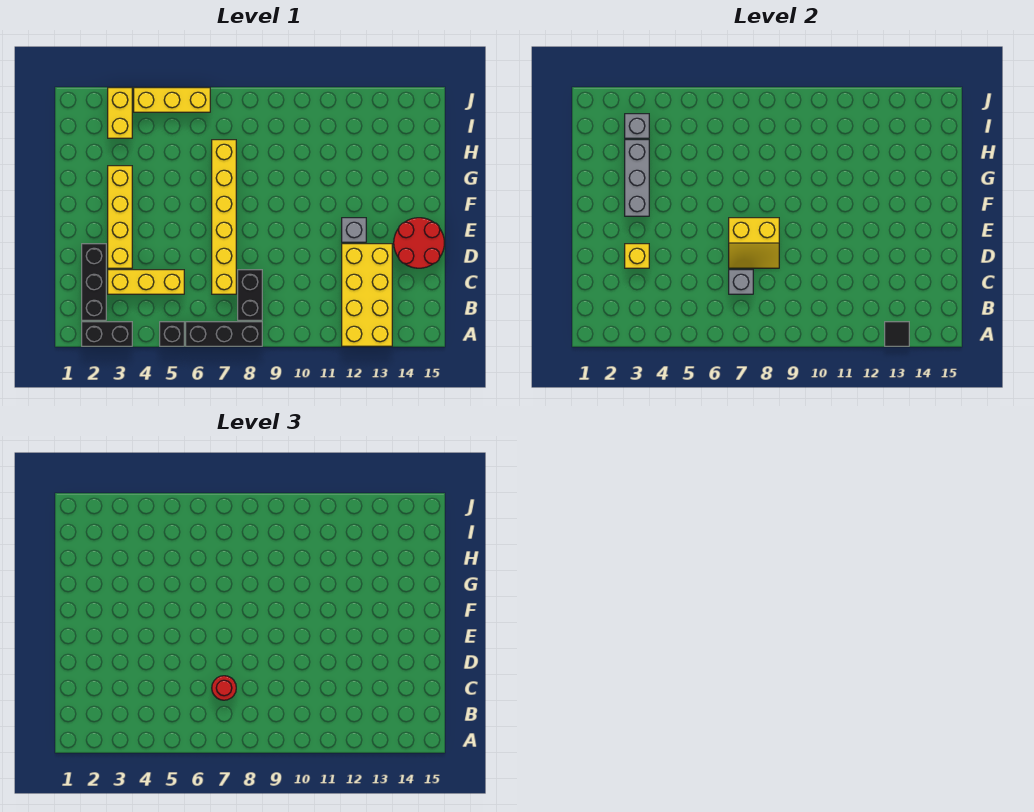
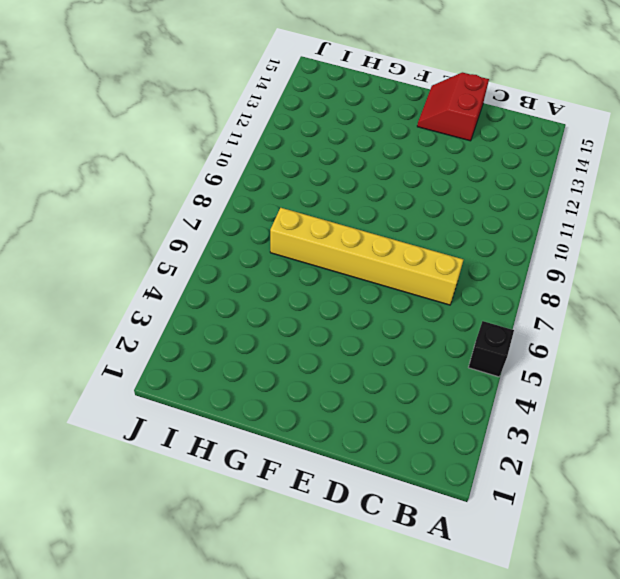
red slope D14:E15 level 1 top D -> red round brick D14:E15 level 1
none -> black brick A2:A3 level 1
none -> black brick A6:A8 level 1
none -> yellow brick A12:D13 level 1

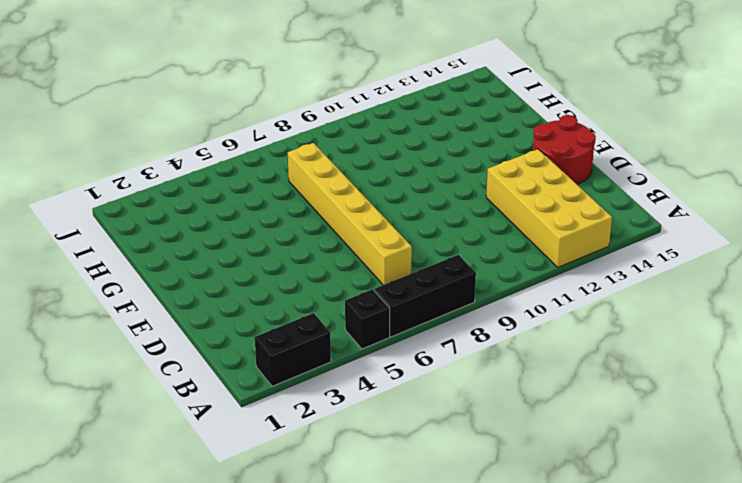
none -> black brick B2:D2 level 1
none -> black brick B8:C8 level 1
none -> yellow brick C3:C5 level 1

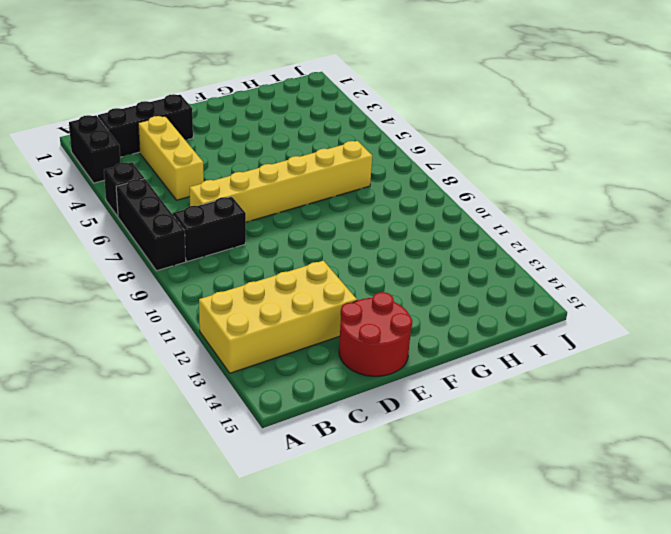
none -> yellow brick D3:G3 level 1
none -> grey brick E12 level 1
none -> yellow brick I3:J3 level 1

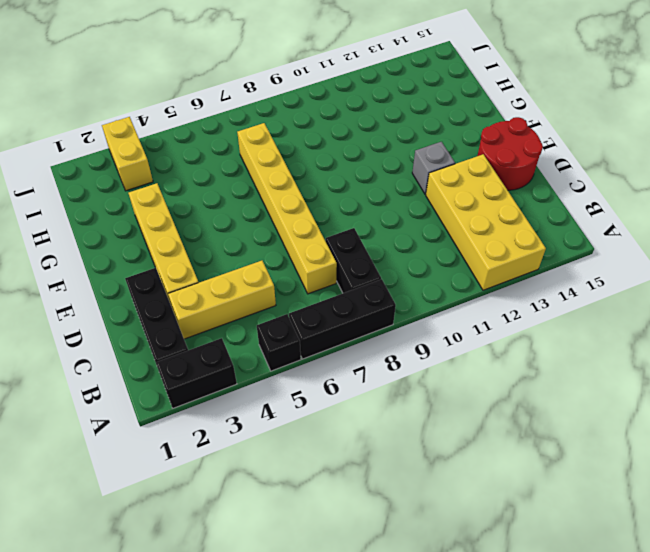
none -> yellow brick J4:J6 level 1
none -> black tile A13 level 2
none -> grey brick C7 level 2

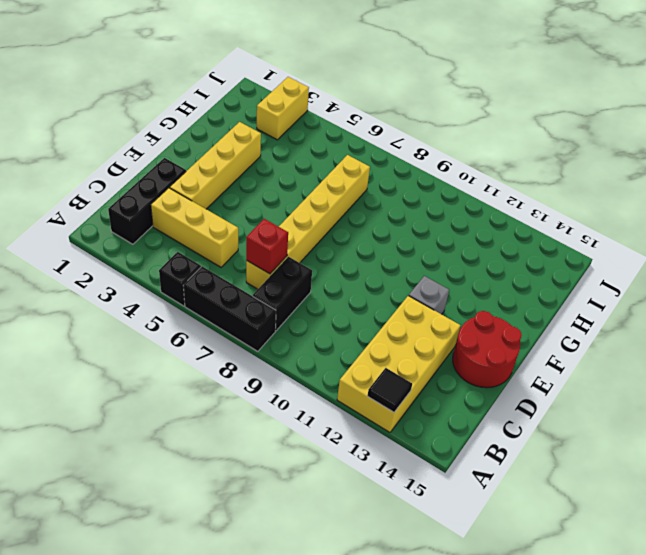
red brick C7 level 2 -> grey brick C7 level 2
none -> black brick A2:A3 level 1
none -> yellow brick J4:J6 level 1
none -> yellow brick D3 level 2

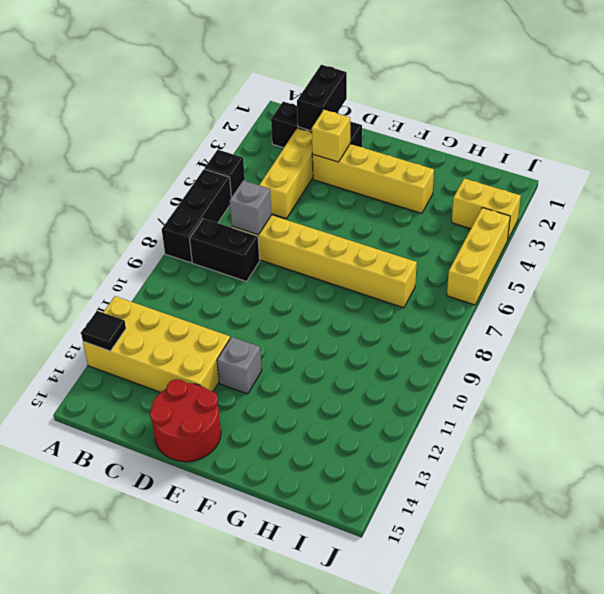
black brick C1:C2 level 2 -> black brick A2:A3 level 1
none -> yellow slope D7:E8 level 2 top E
none -> grey brick F3:H3 level 2
none -> grey brick I3 level 2

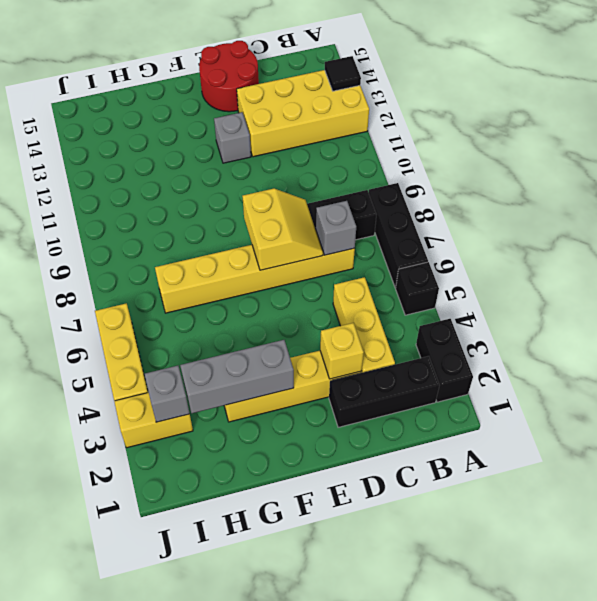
none -> red round brick C7 level 3

